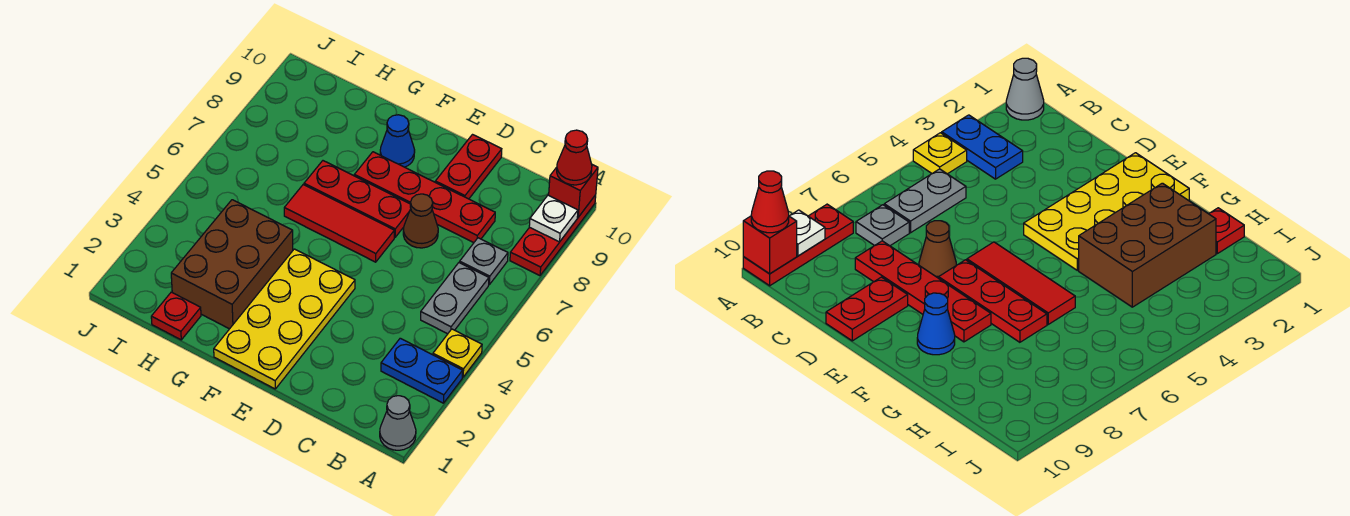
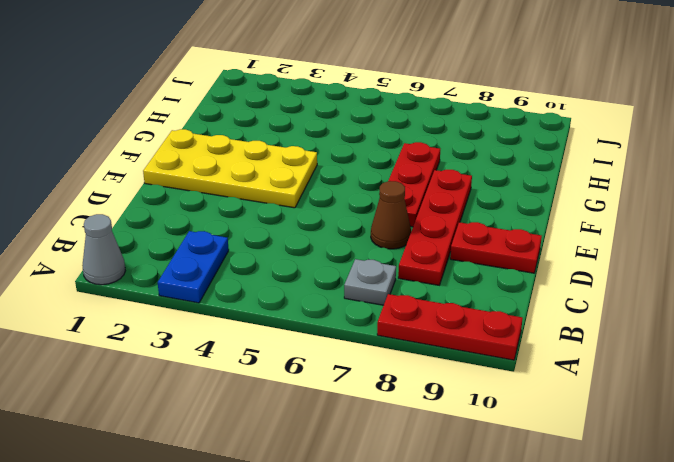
none -> yellow plate A4 level 1
none -> grey plate B5:B6 level 1
none -> red tile E6:G6 level 1

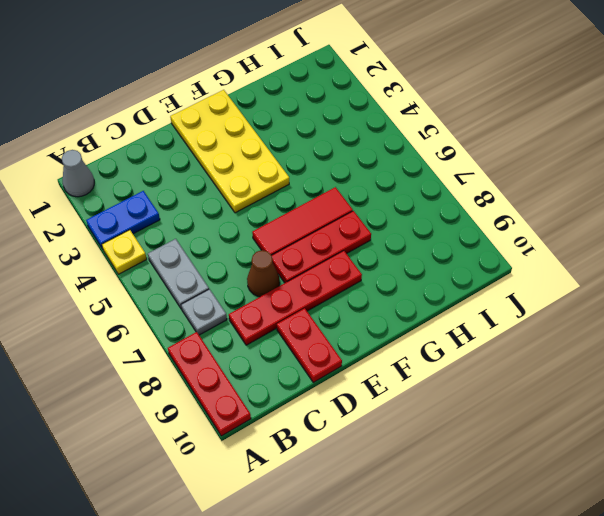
none -> blue cone F9 level 1
none -> brown brick G2:H4 level 1
none -> red plate H1 level 1

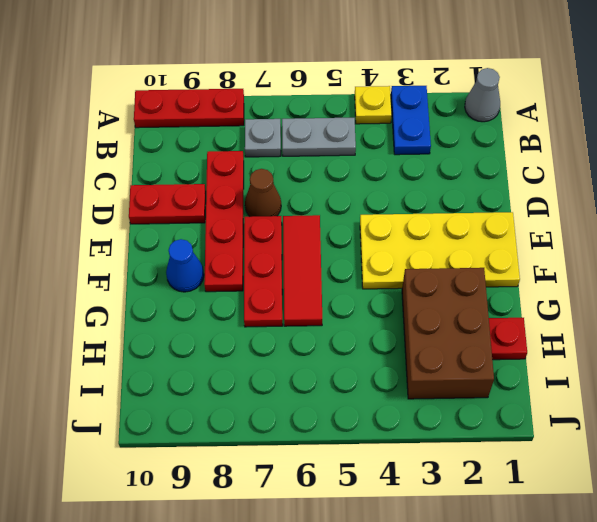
brown brick G2:I3 level 1 -> brown brick G2:H4 level 1
none -> white plate A9 level 2
none -> red brick A10 level 2
none -> red cone A10 level 3

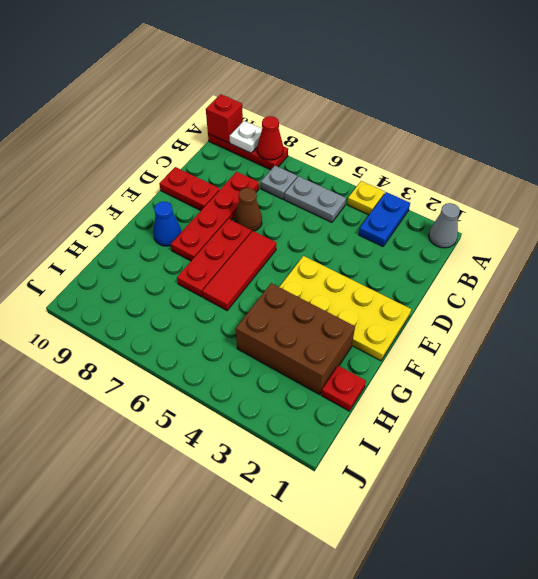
red cone A8 level 2 -> red cone A10 level 3

